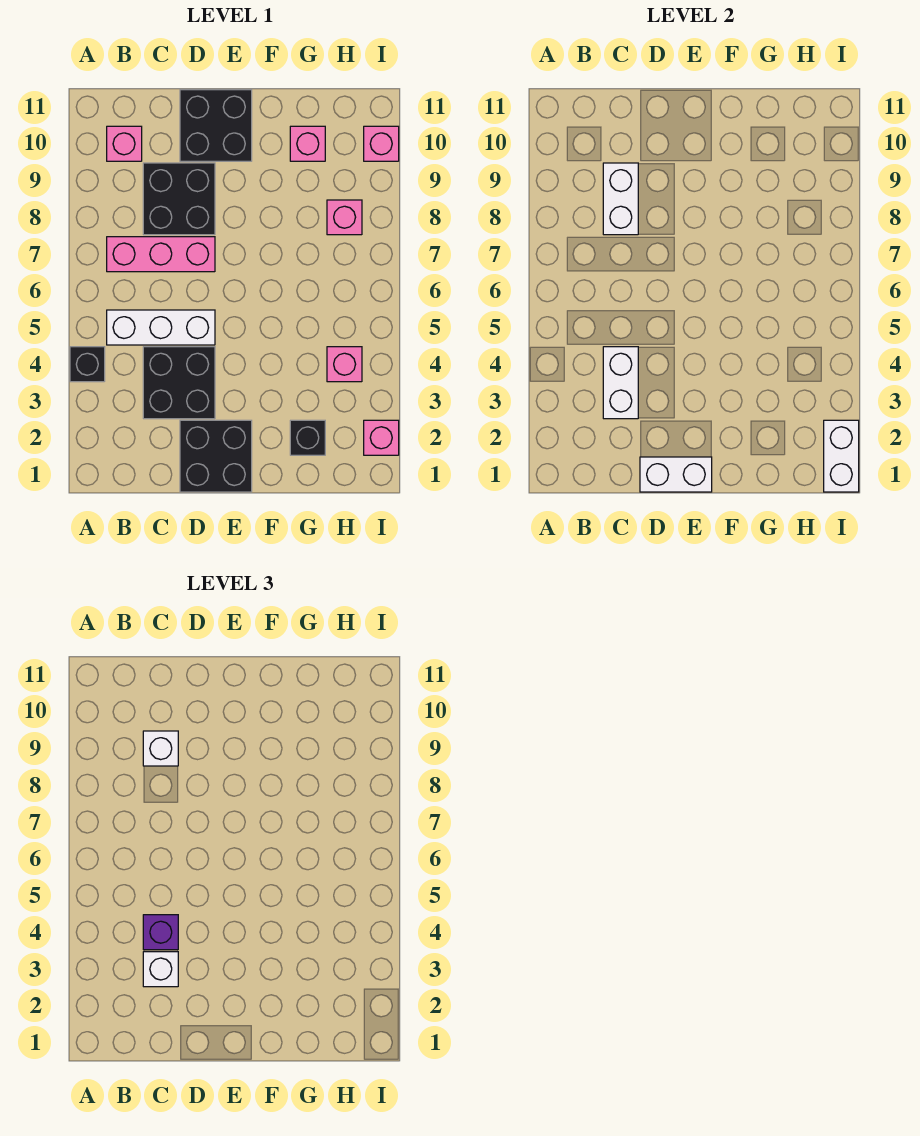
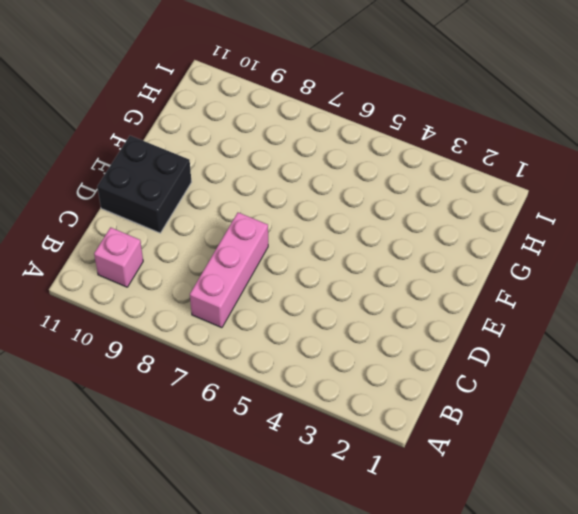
none -> black brick A4 level 1
none -> white brick B5:D5 level 1
none -> black brick C3:D4 level 1

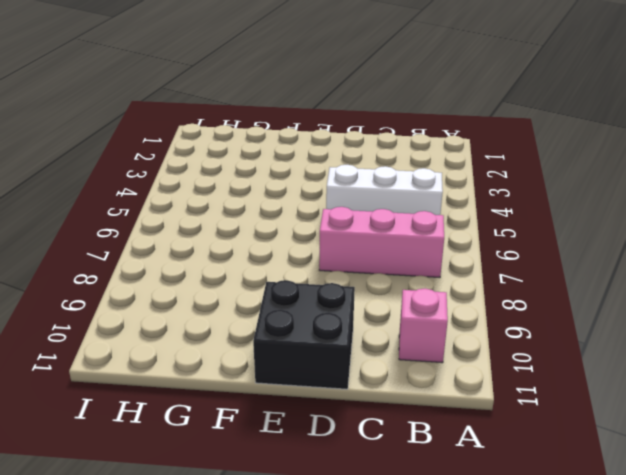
none -> black brick A4 level 1
none -> black brick C3:D4 level 1
none -> black brick C8:D9 level 1

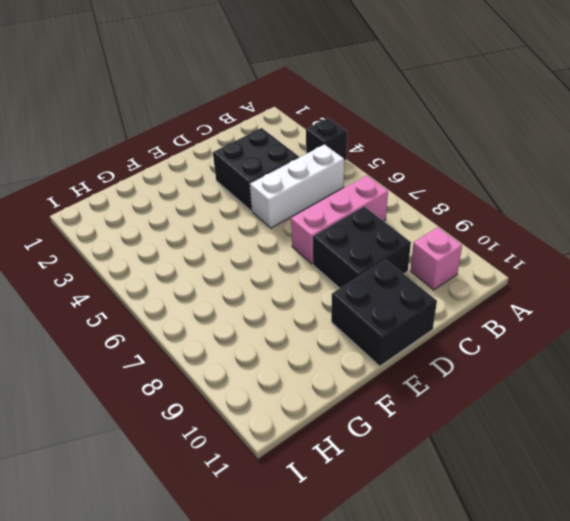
none -> black brick D1:E2 level 1
none -> black brick G2 level 1
none -> pink brick G10 level 1

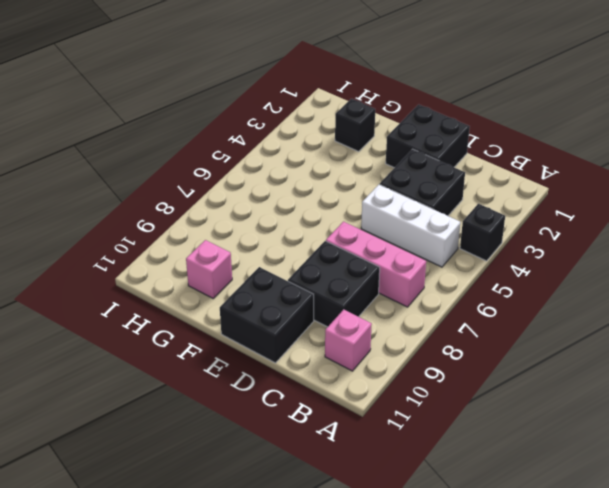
none -> pink brick H4 level 1
none -> pink brick H8 level 1
none -> pink brick I2 level 1

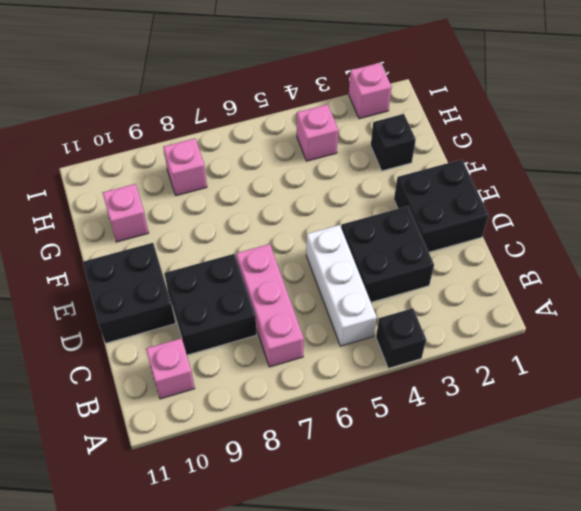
none -> pink brick I10 level 1
none -> white brick C3:C4 level 2
none -> white brick C8:C9 level 2

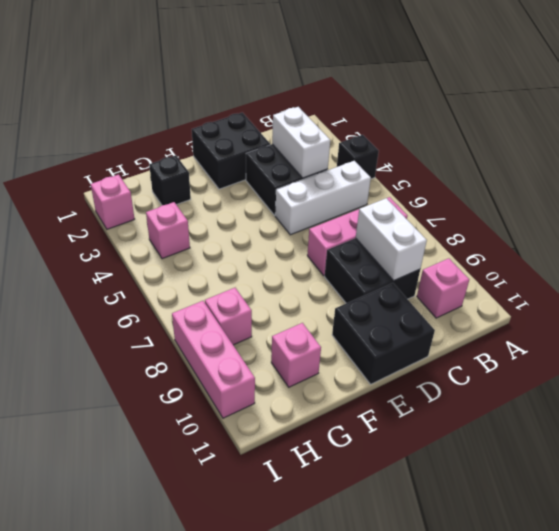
pink brick I8:I10 level 1 -> pink brick I10 level 1
none -> white brick D1:E1 level 2
none -> white brick I1:I2 level 2
none -> white brick C3 level 3

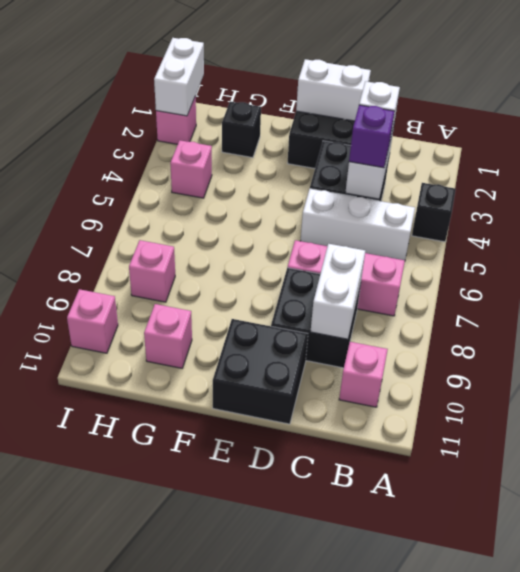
none -> white brick C9 level 3

